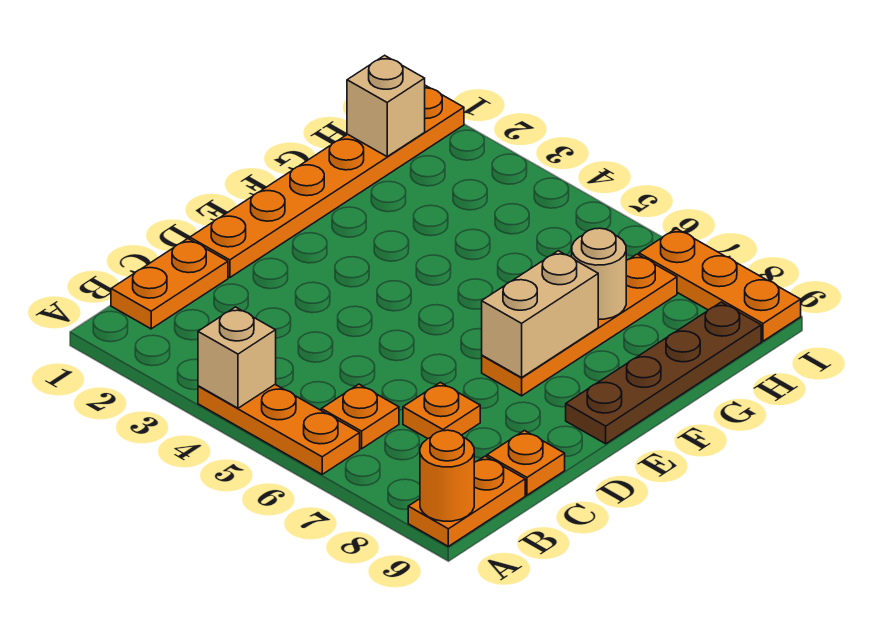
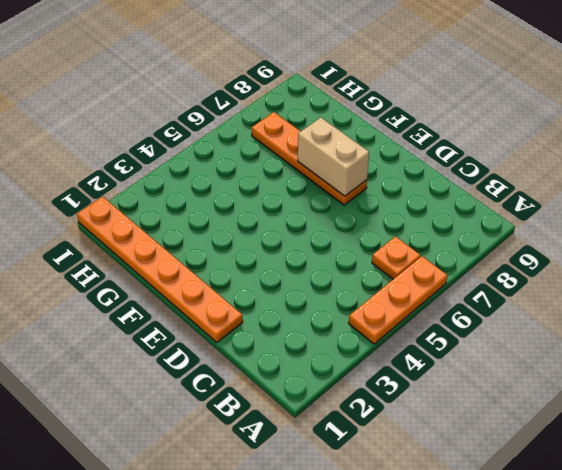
none -> orange plate A9:B9 level 1
none -> orange plate B1:C1 level 1
none -> orange plate C7 level 1

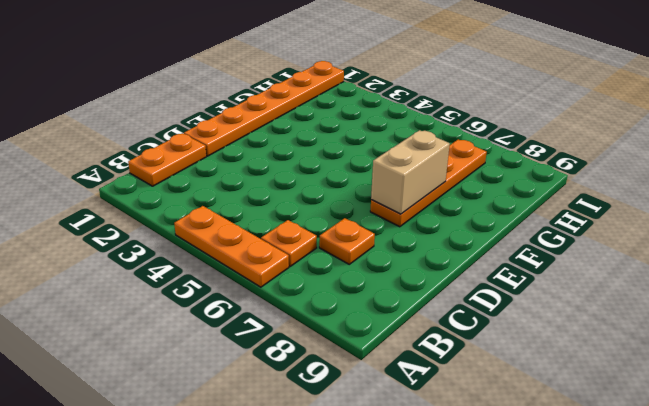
none -> orange plate A9:B9 level 1
none -> orange plate C9 level 1
none -> brown plate E9:H9 level 1

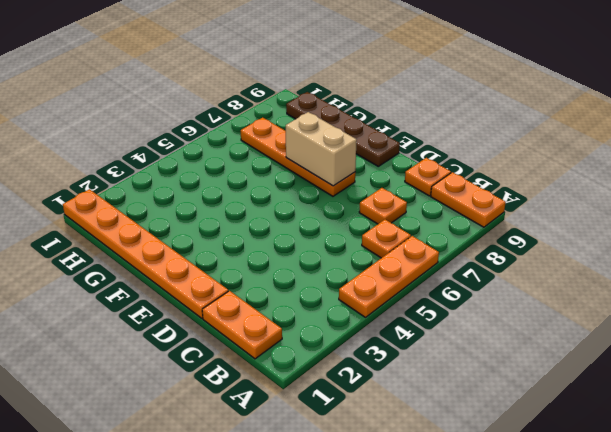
none -> orange plate I7:I9 level 1
none -> tan brick A4 level 2
none -> orange round brick A9 level 2

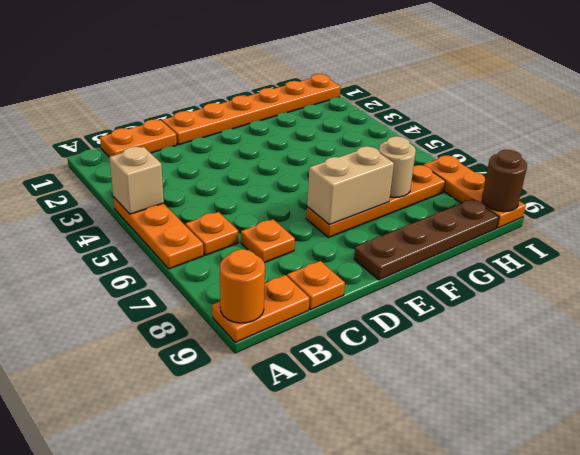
brown round brick I9 level 2 -> none
none -> tan brick H1 level 2

